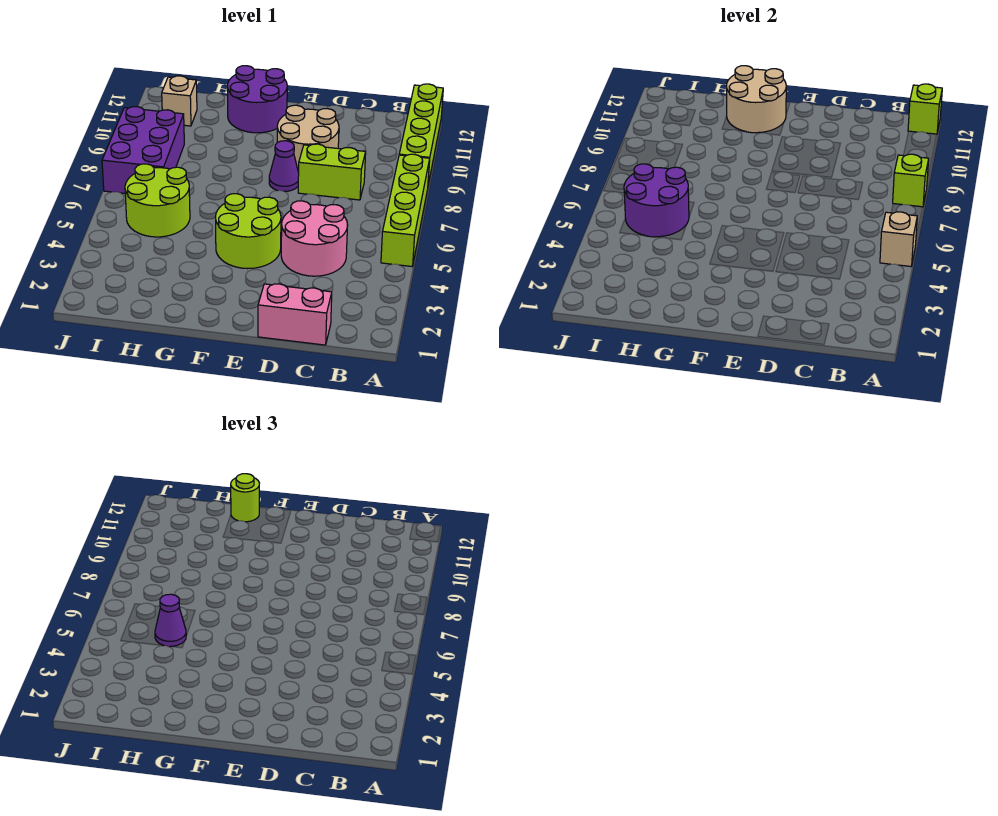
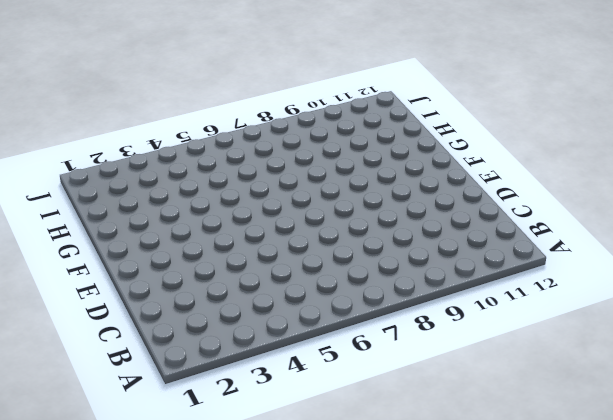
none -> lime brick A5:A8 level 1
none -> lime brick A9:A12 level 1
none -> pink brick C1:D1 level 1

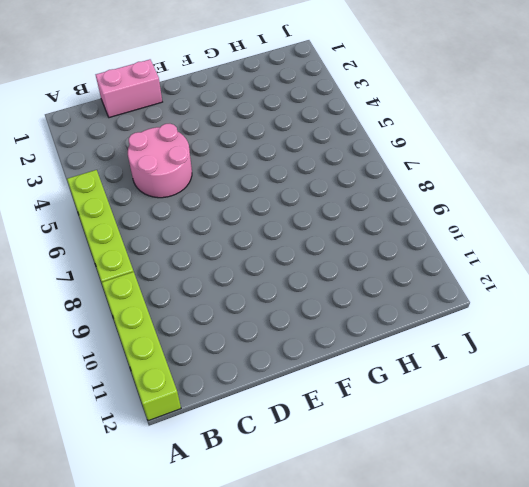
none -> lime brick C8:D8 level 1
none -> tan round brick D9:E10 level 1
none -> lime round brick E4:F5 level 1

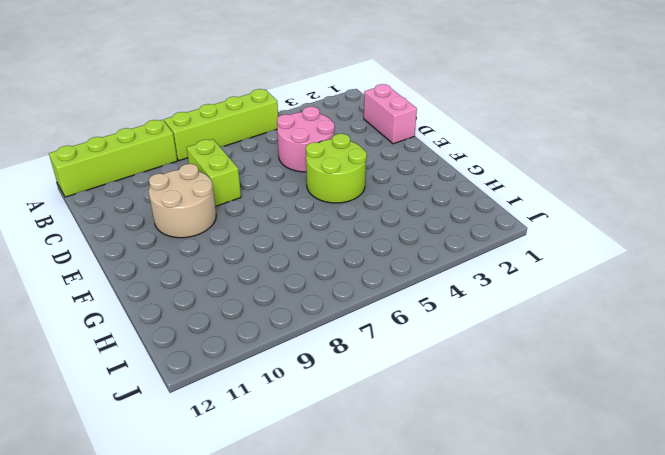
none -> purple cone E8 level 1
none -> purple round brick F11:G12 level 1
none -> lime round brick H5:I6 level 1

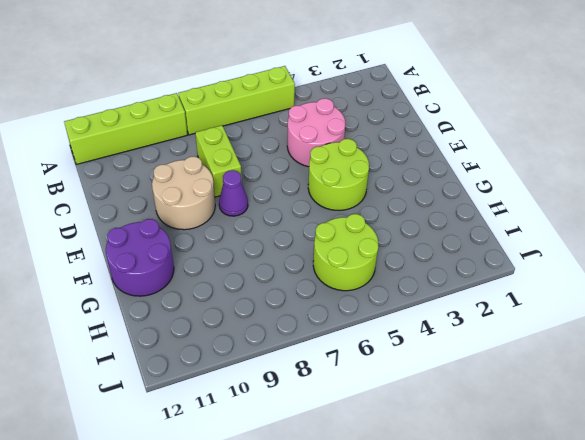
none -> pink brick C1:D1 level 1
none -> purple brick I7:J9 level 1
none -> tan brick I11 level 1

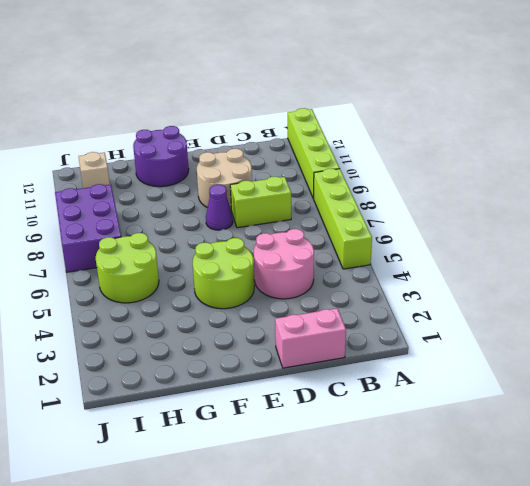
none -> tan brick A5 level 2
none -> lime brick A8 level 2
none -> lime brick A12 level 2

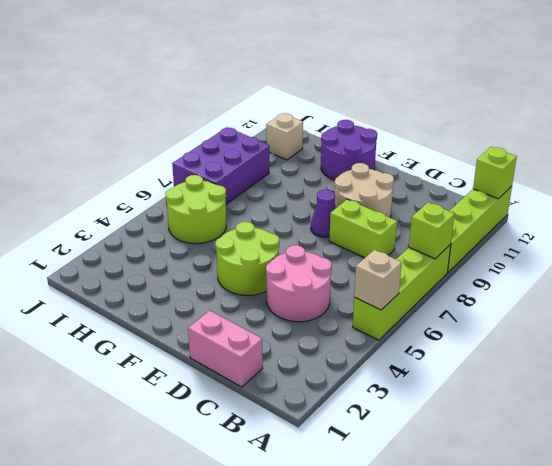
none -> tan round brick F11:G12 level 2
none -> purple round brick H5:I6 level 2
none -> lime round brick G12 level 3

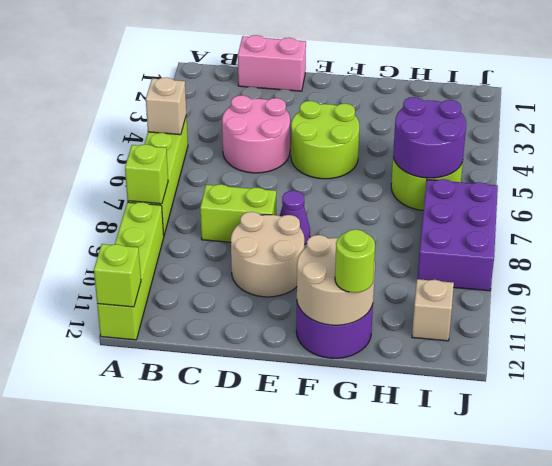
none -> purple cone H5 level 3

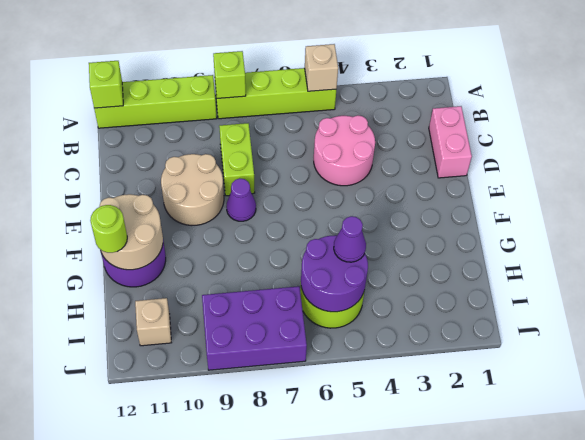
none -> lime round brick E4:F5 level 1

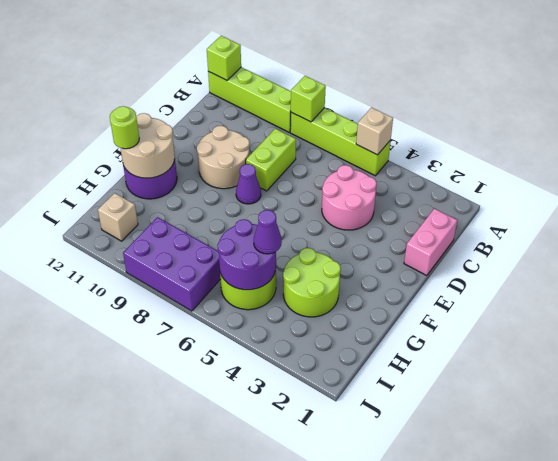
lime round brick G3:H4 level 1 -> lime round brick E4:F5 level 1

